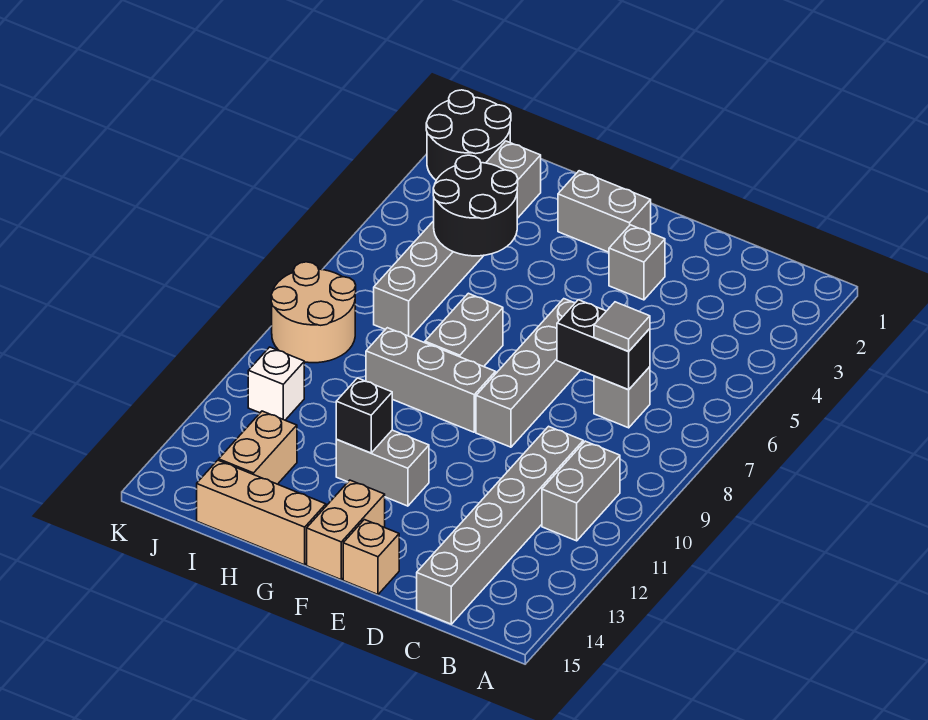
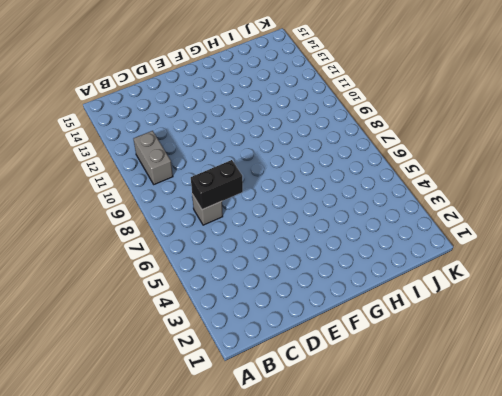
none -> grey brick C10:C15 level 1
none -> grey brick E3 level 1
none -> grey brick E6:E9 level 1

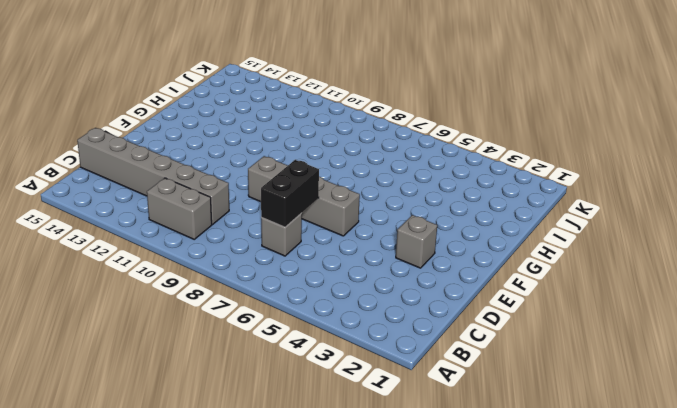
none -> tan brick E15 level 1
none -> grey brick F2:G2 level 1
none -> grey brick F9:H9 level 1

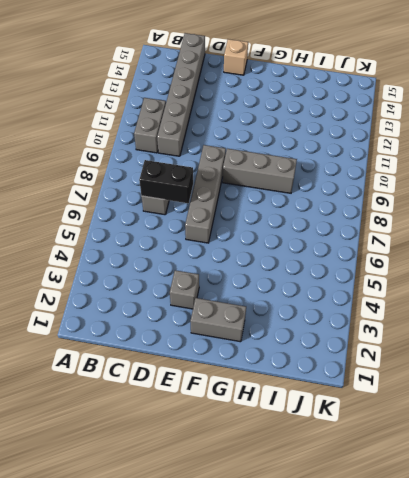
none -> grey brick F12:G12 level 1
none -> tan brick F14:F15 level 1
none -> grey brick G7:G8 level 1

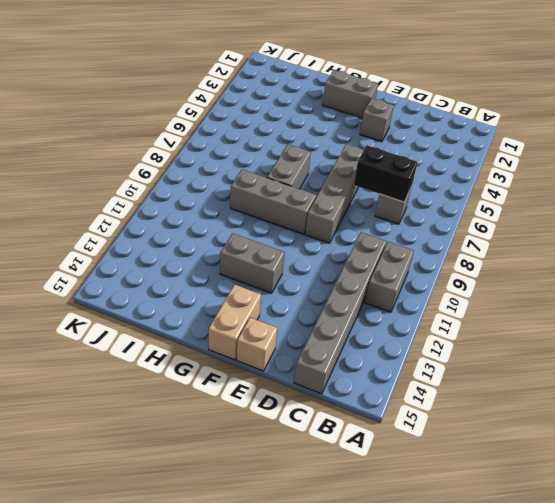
none -> tan brick G15:I15 level 1
none -> grey brick I2:I7 level 1
none -> tan brick I13:I14 level 1

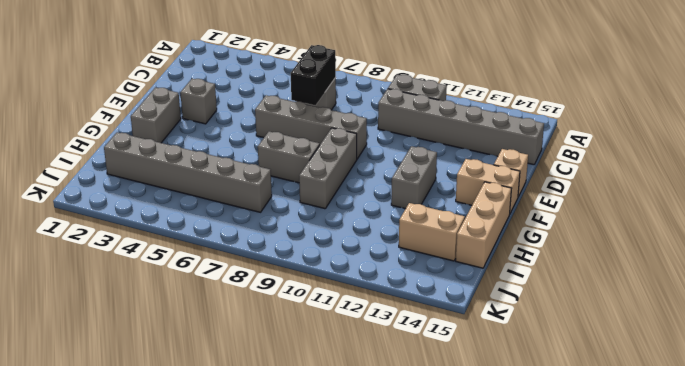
none -> black round brick J1:K2 level 1
none -> tan round brick J8:K9 level 1
none -> white brick J11 level 1

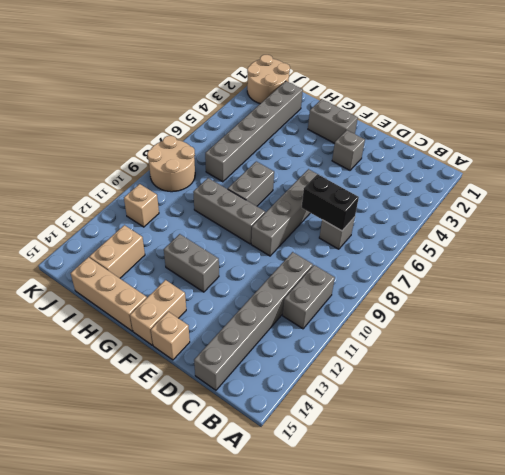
tan round brick J1:K2 level 1 -> black round brick J1:K2 level 1
tan brick J11 level 1 -> white brick J11 level 1
none -> black brick G12 level 2
none -> black round brick H4:I5 level 2
none -> grey tile C7 level 3

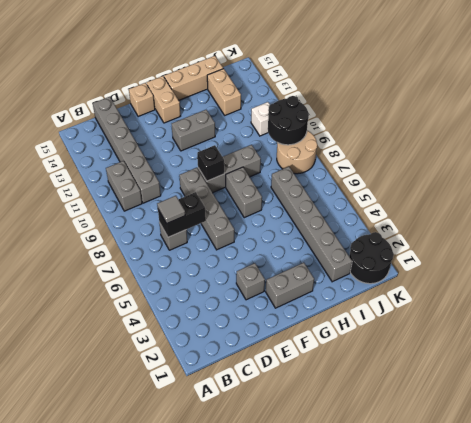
black brick F9 level 2 -> black brick G12 level 2
black round brick J9:K10 level 2 -> black round brick H4:I5 level 2

